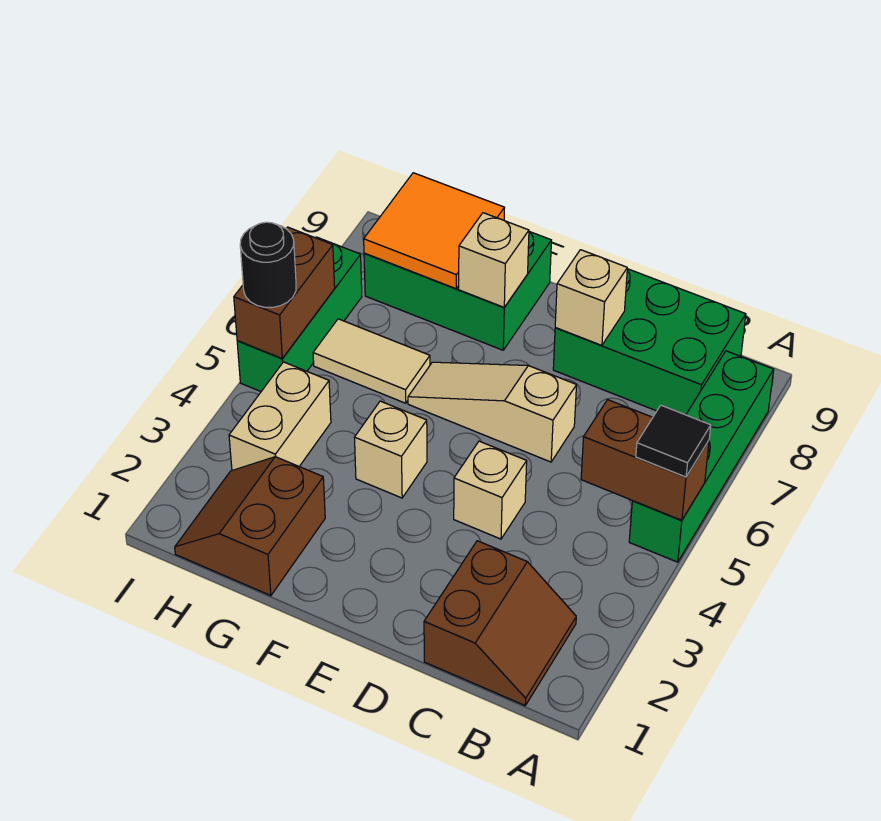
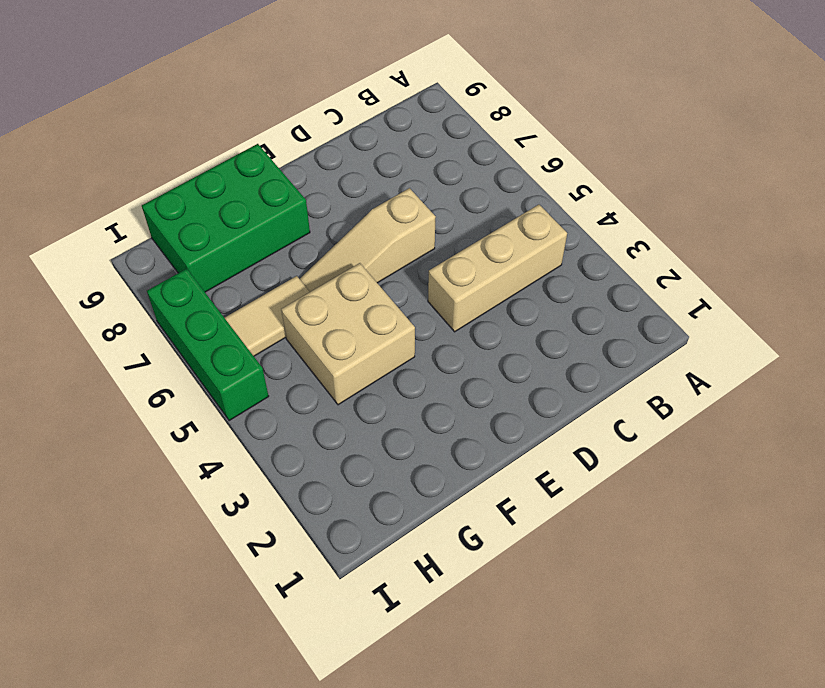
tan brick B4:D4 level 1 -> tan brick D4 level 1
tan brick F4:G5 level 1 -> tan brick F4 level 1
none -> green brick A5:A8 level 1
none -> brown slope B1:C2 level 1 top C
none -> green brick B8:D9 level 1

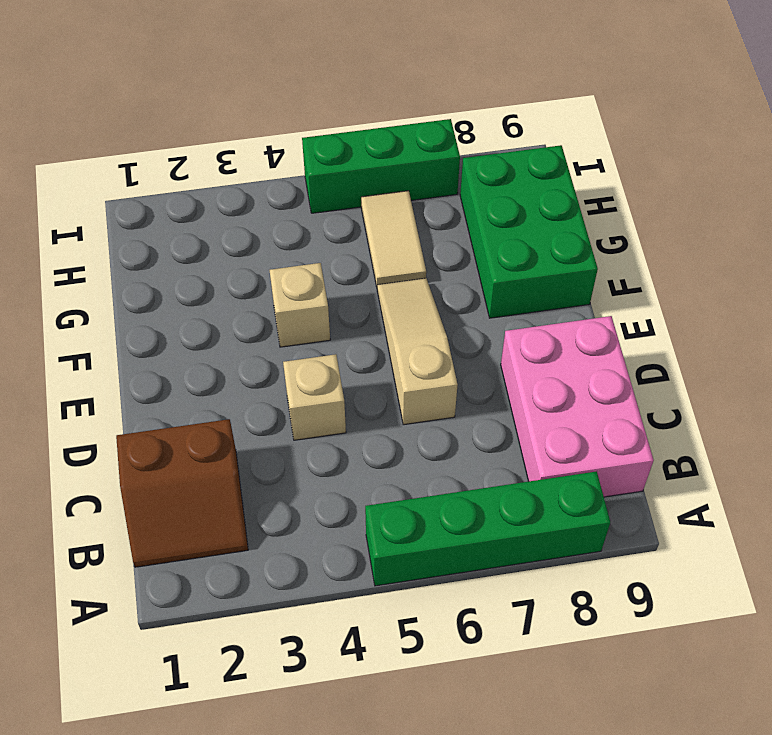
pink brick B8:D9 level 1 -> green brick B8:D9 level 1
none -> brown slope G1:H2 level 1 top G
none -> tan brick H3:H4 level 1
none -> brown brick A5:B5 level 2

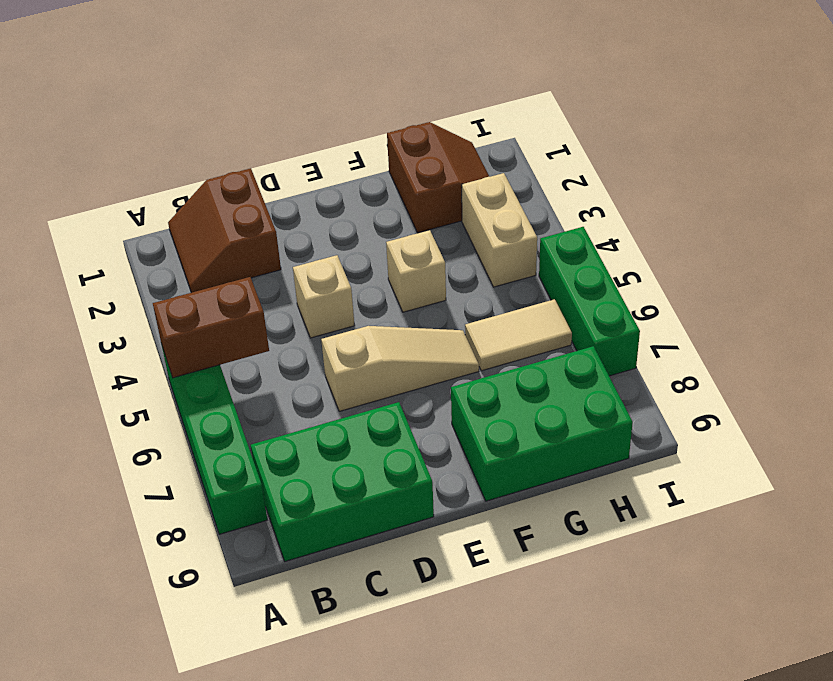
none -> tan brick D8 level 2
none -> tan brick F8 level 2
none -> orange tile G8:H9 level 2

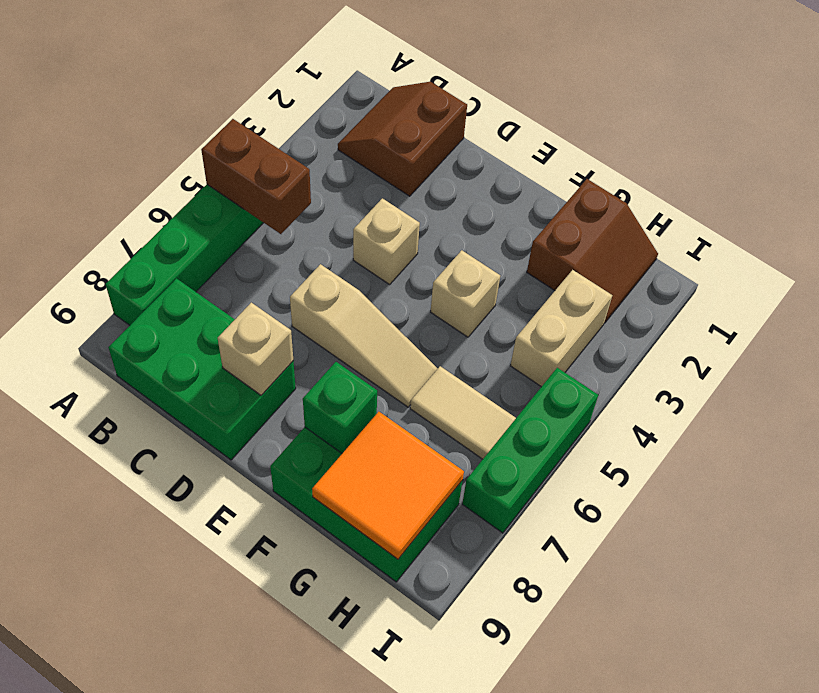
green brick F8 level 2 -> tan brick F8 level 2
none -> brown brick I5:I6 level 2
none -> black tile A5 level 3
none -> black round brick I5 level 3

